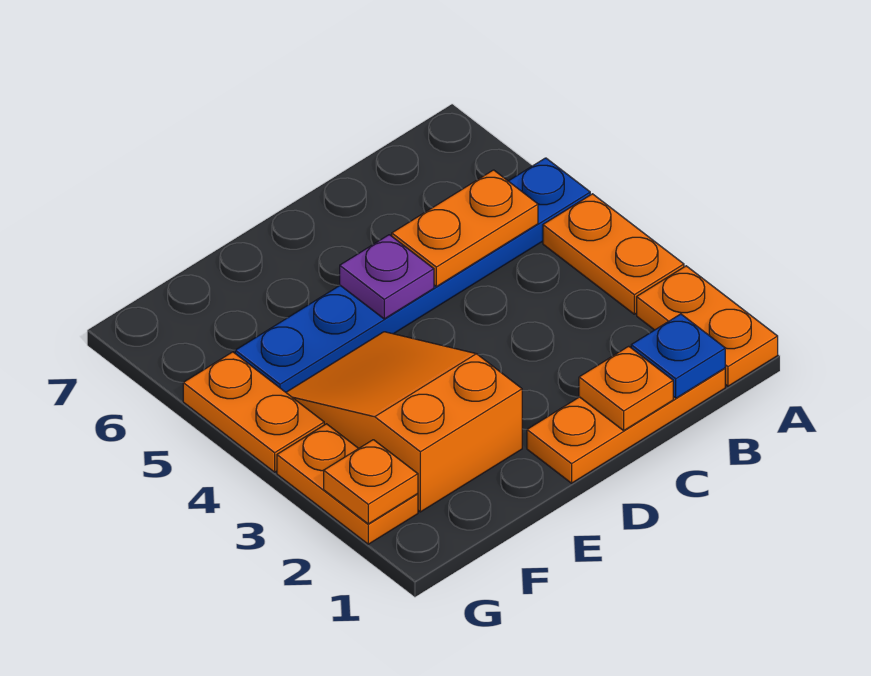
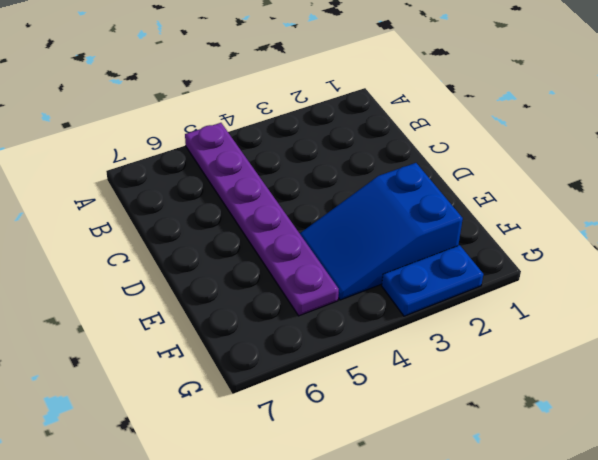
purple plate A5:F5 level 1 -> blue plate A5:F5 level 1
blue slope E2:F4 level 1 top 2 -> orange slope E2:F4 level 1 top 2
blue plate G2:G3 level 1 -> orange plate G2:G3 level 1
none -> orange plate A1:A2 level 1
none -> orange plate A3:A4 level 1
none -> orange plate B1:D1 level 1

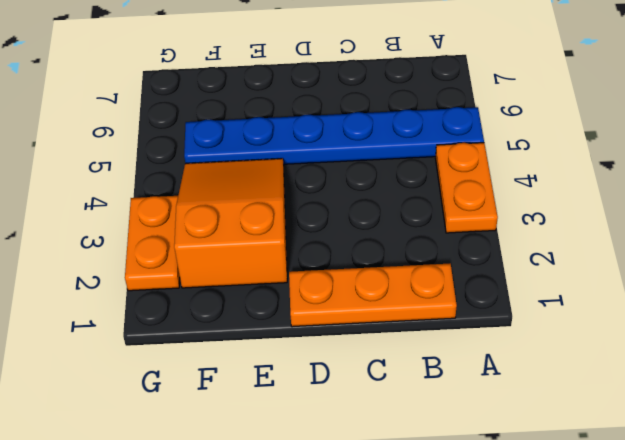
none -> orange plate A1:A2 level 1
none -> orange plate G4:G5 level 1
none -> blue plate B1 level 2

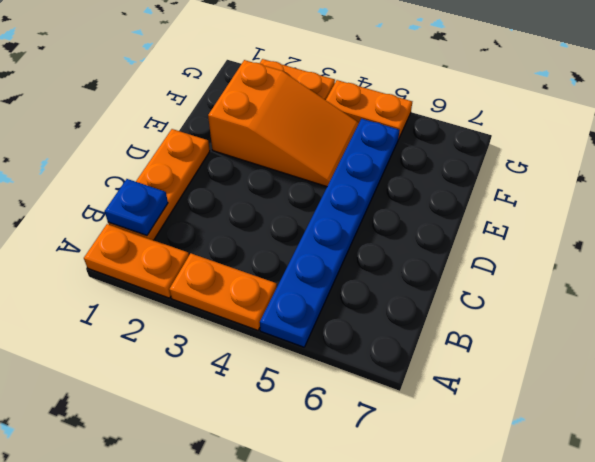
none -> orange plate B5:C5 level 2
none -> orange plate C1 level 2
none -> purple plate D5 level 2

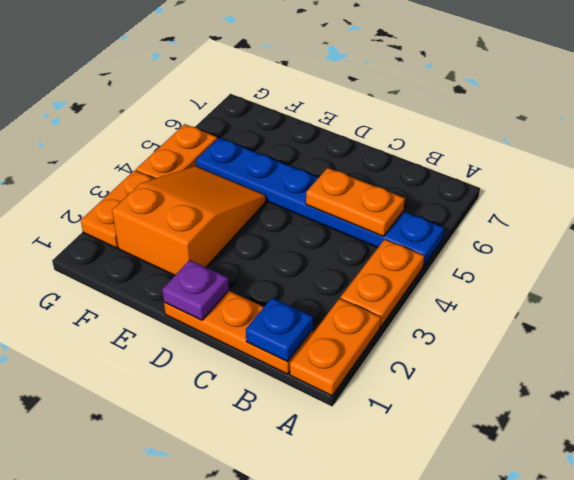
purple plate D1 level 2 -> purple plate D5 level 2
none -> orange plate C1 level 2
none -> orange plate G2 level 2

